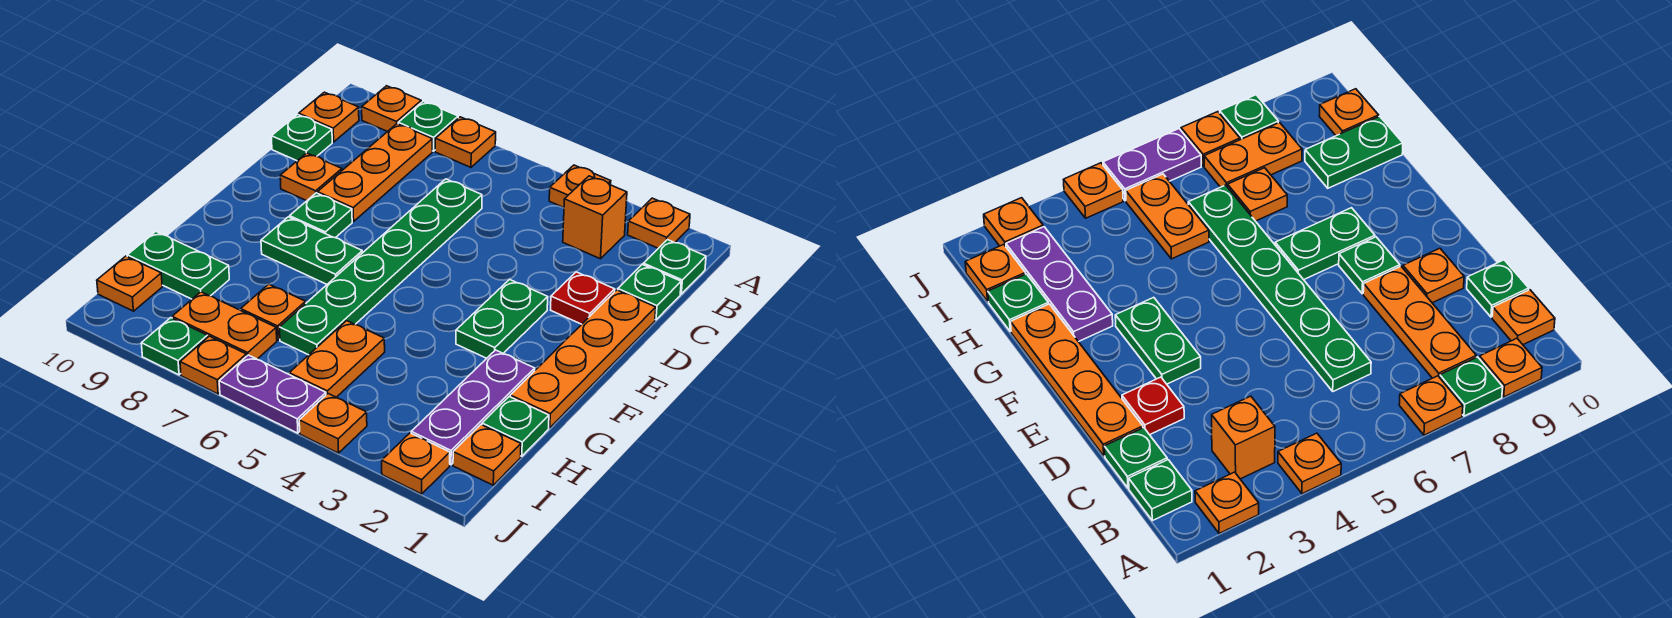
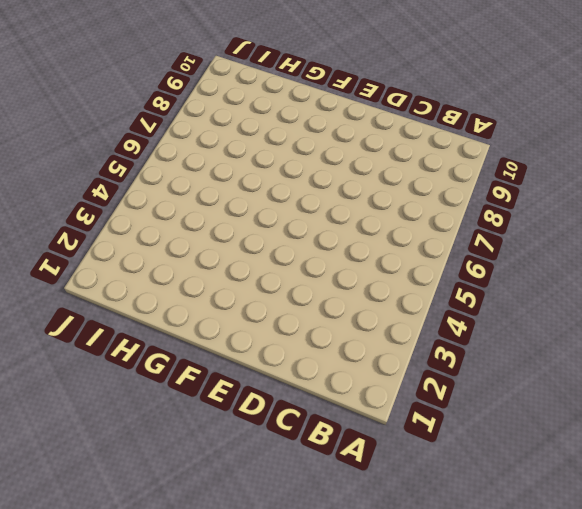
none -> orange plate A2 level 1
none -> orange plate A4 level 1
none -> orange plate A7 level 1
none -> green plate A8 level 1

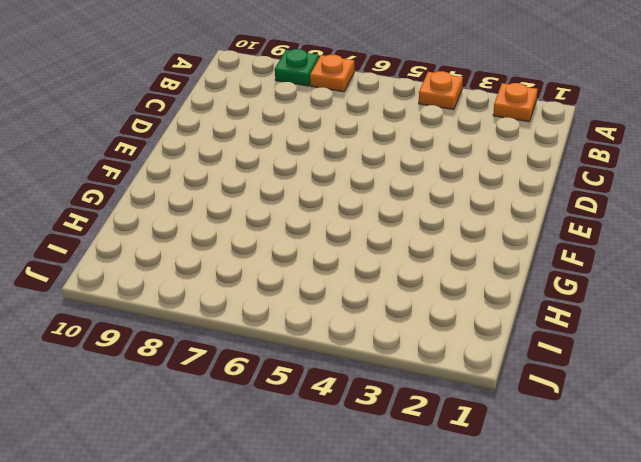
none -> orange plate A9 level 1
none -> green plate B1 level 1
none -> orange brick B3 level 1
none -> orange plate B8:D8 level 1

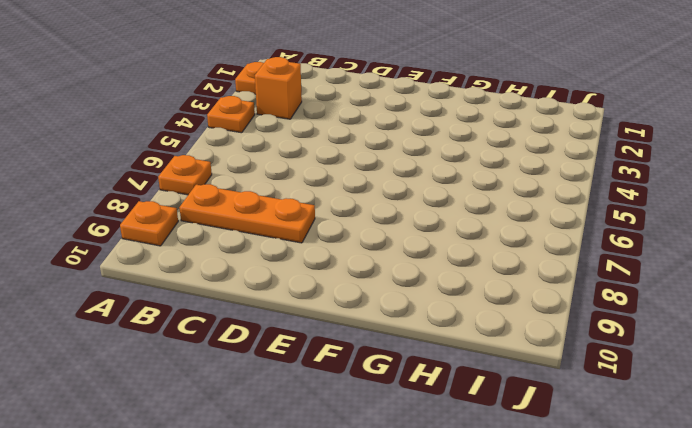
none -> green plate A8 level 1
none -> green plate B1 level 1
none -> orange plate B10 level 1
none -> green plate C1 level 1

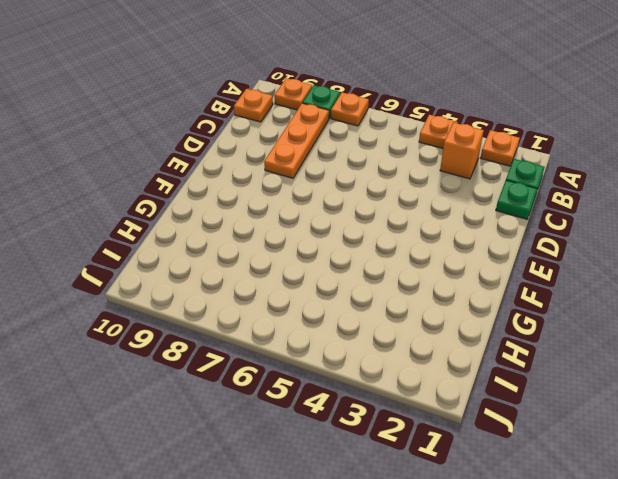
none -> green plate C6:H6 level 1
none -> green plate C10 level 1
none -> orange plate D1:G1 level 1
none -> red plate D2 level 1

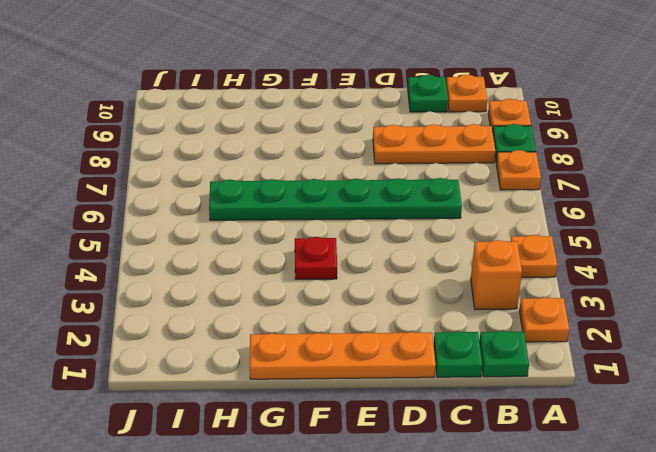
red plate F4 level 1 -> red plate D2 level 1
none -> orange plate D9 level 1
none -> green plate E3:F3 level 1
none -> green plate E8 level 1
none -> green plate F7:F8 level 1

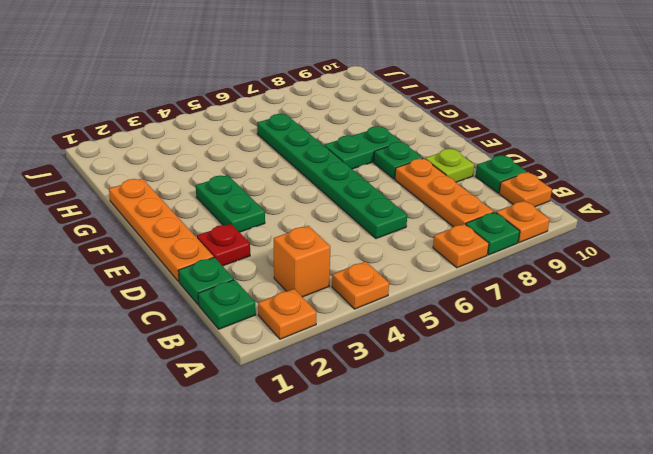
lime plate D9 level 1 -> orange plate D9 level 1
none -> purple plate G2:I2 level 1
none -> green plate H1 level 1
none -> orange plate H5:I5 level 1
none -> orange plate H7 level 1

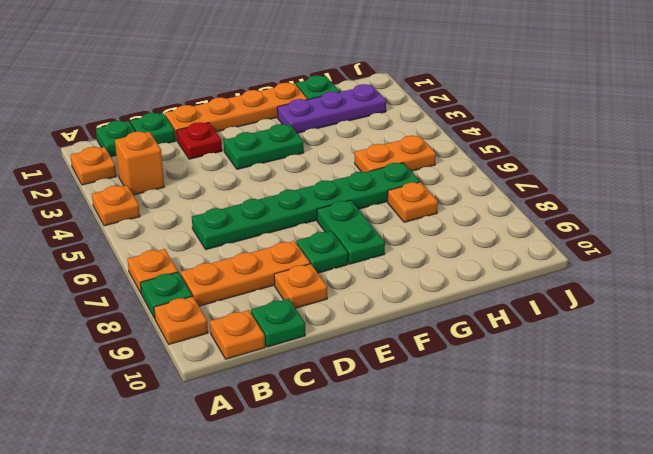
none -> green plate H9:H10 level 1
none -> orange plate I1 level 1
none -> orange plate I7:I8 level 1
none -> orange plate I10 level 1

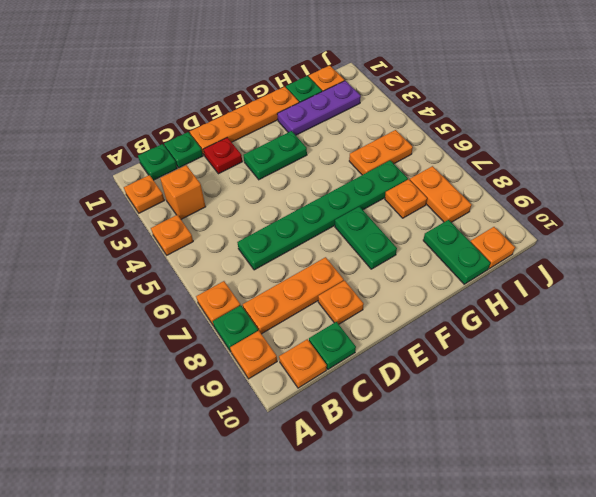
none -> green plate E8 level 1
none -> orange plate J2 level 1
none -> orange plate J4 level 1
none -> purple plate J5:J6 level 1

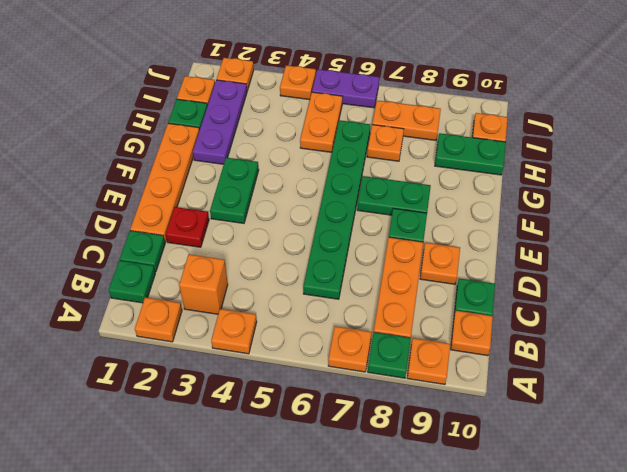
none -> orange plate J7 level 1
none -> green plate J8 level 1

